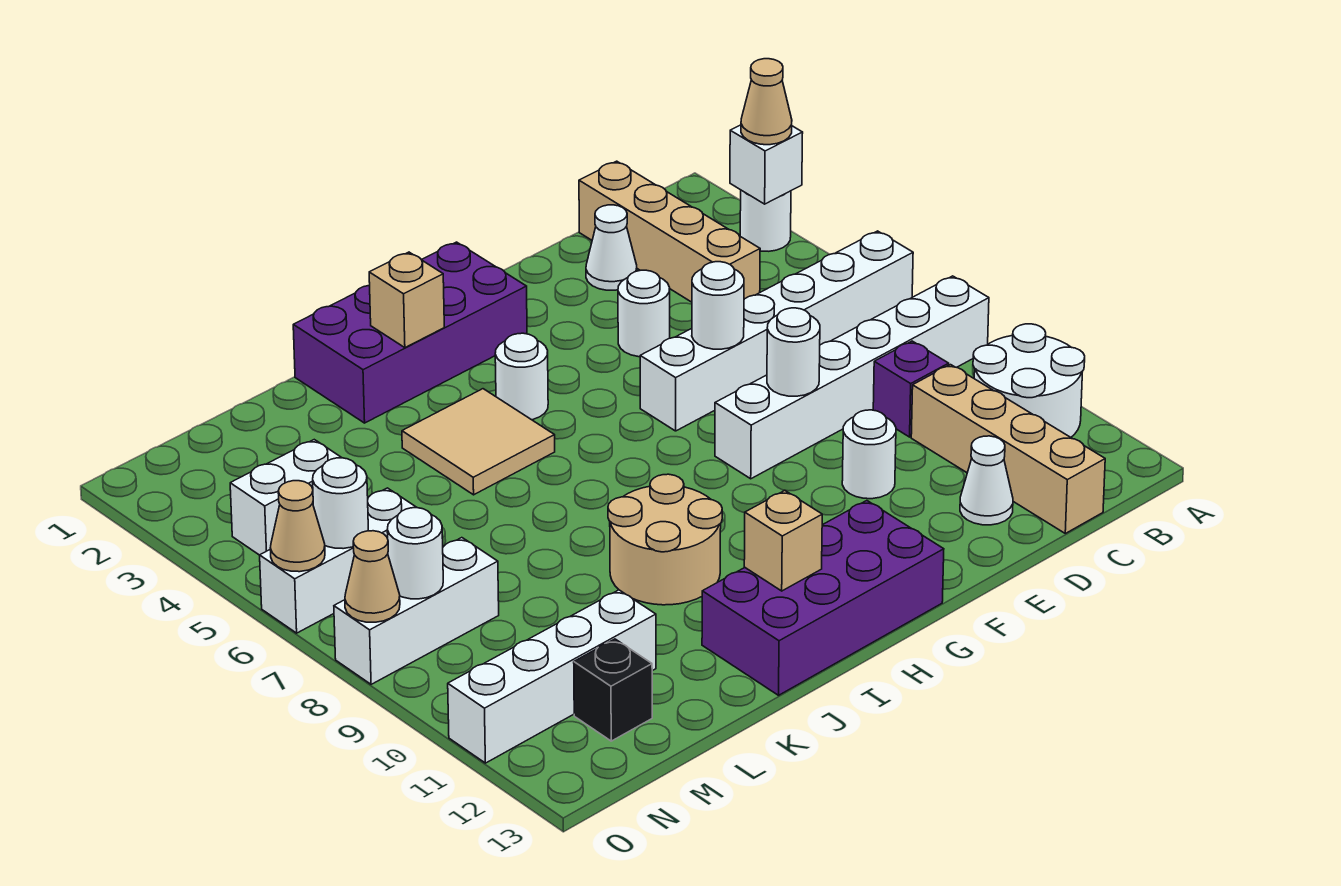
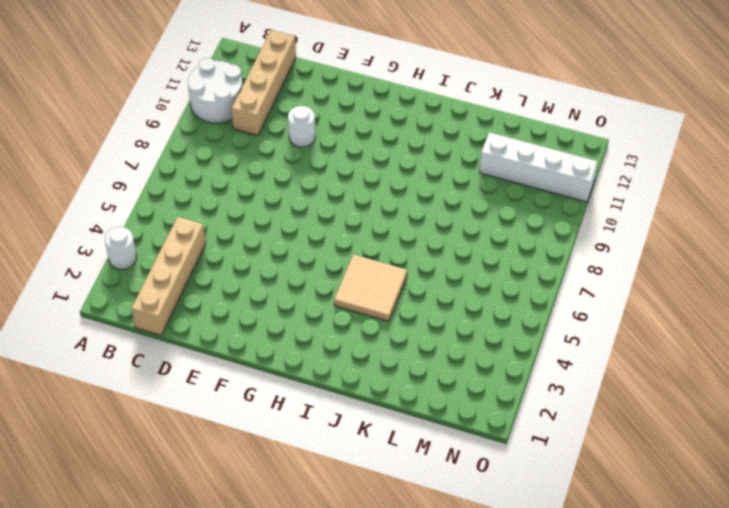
none -> white brick A6:F6 level 1
none -> white brick A8:F8 level 1
none -> purple brick C9 level 1
none -> white cone D2 level 1

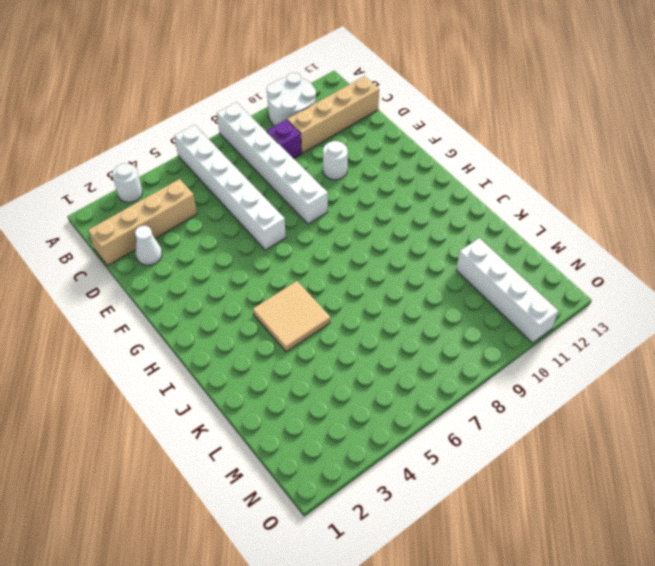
none -> white cone D12 level 1
none -> white round brick E4 level 1
none -> purple brick G1:J2 level 1
none -> purple brick G12:J13 level 1

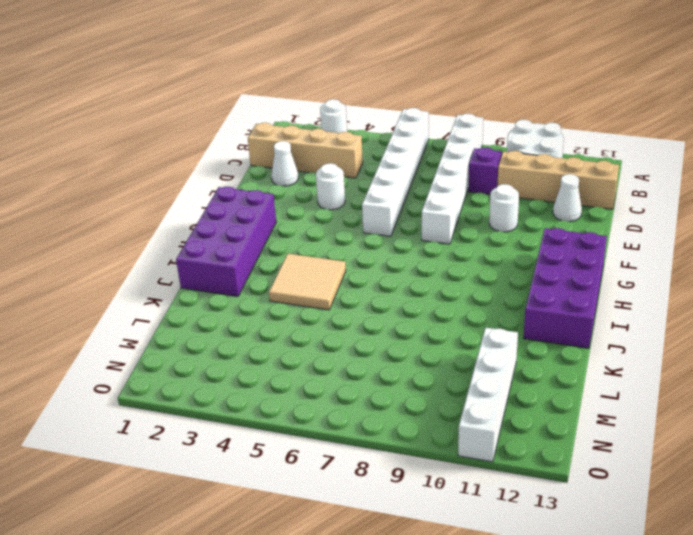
none -> white round brick H4 level 1
none -> tan round brick I9:J10 level 1
none -> white brick M4:N4 level 1
none -> white brick M6:O6 level 1

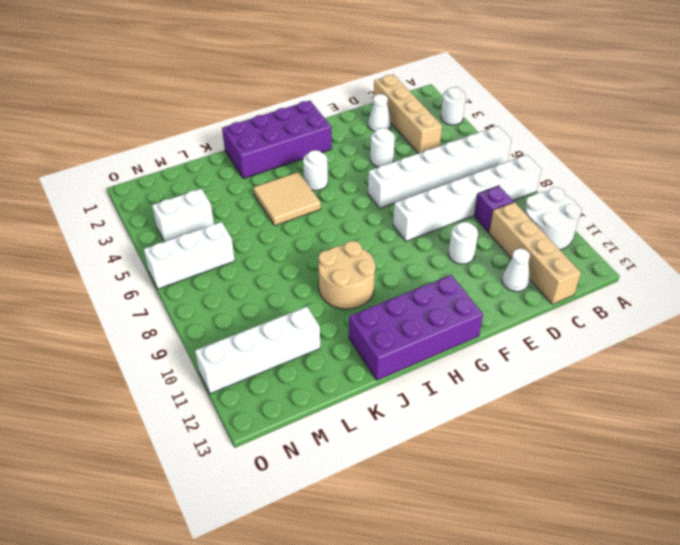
none -> white brick M8:O8 level 1
none -> black brick M12 level 1
none -> white brick A3 level 2
none -> white round brick E6 level 2

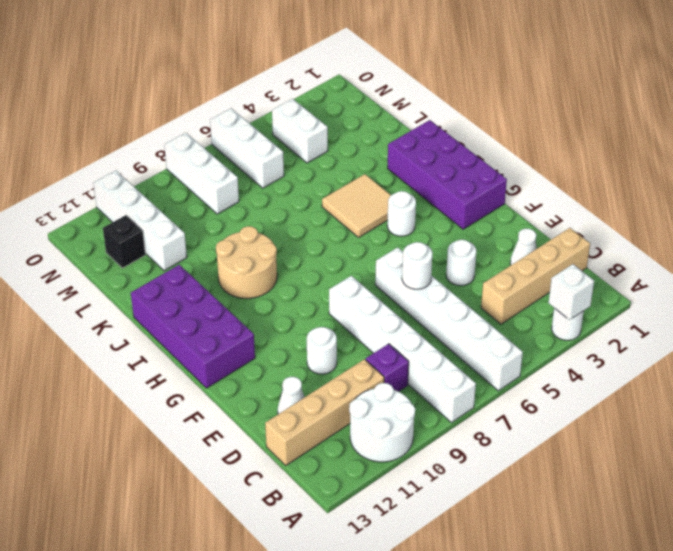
none -> white round brick E8 level 2
none -> tan brick I2 level 2
none -> tan brick I12 level 2
none -> white round brick N6 level 2

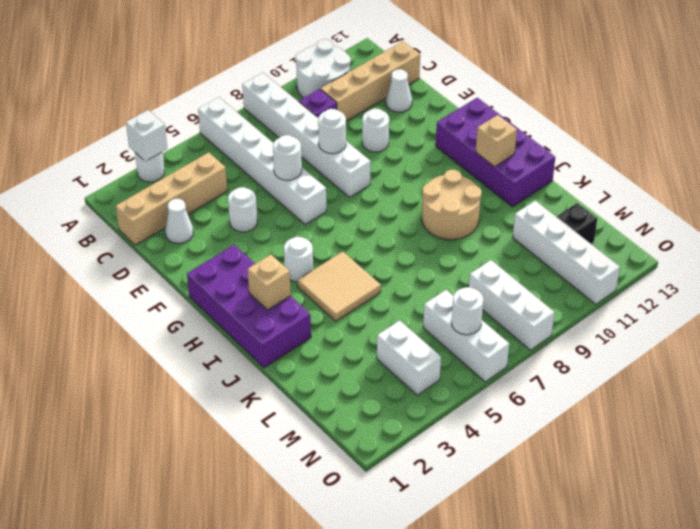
none -> white round brick N8 level 2
none -> tan cone O6 level 2
none -> tan cone O8 level 2
none -> tan cone A3 level 3

